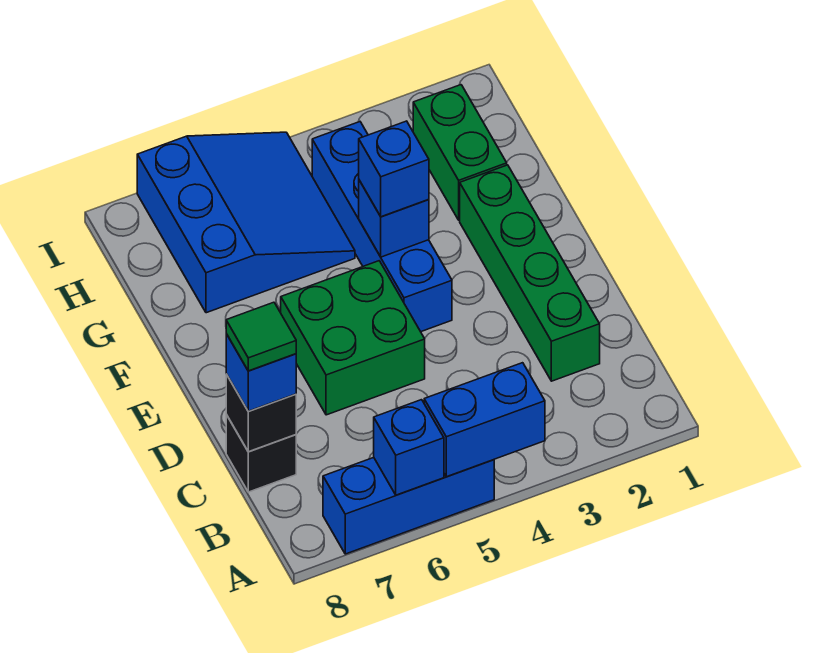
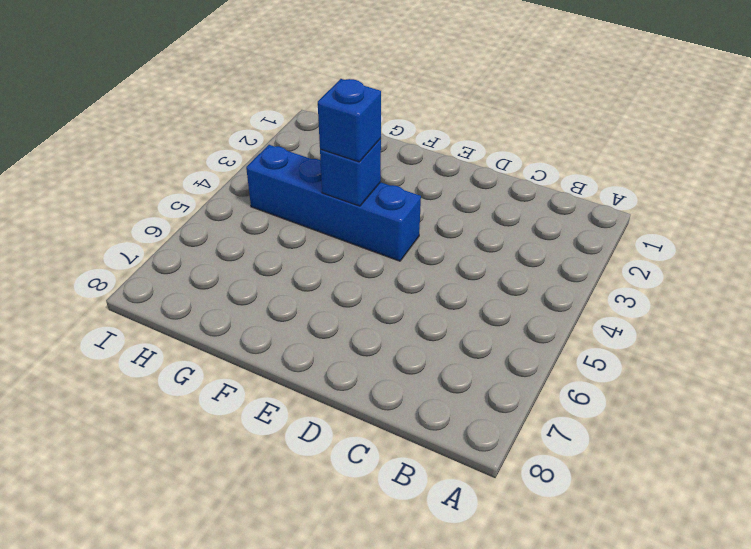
none -> blue brick A5:A7 level 1
none -> green brick C2:F2 level 1
none -> black brick C8 level 1

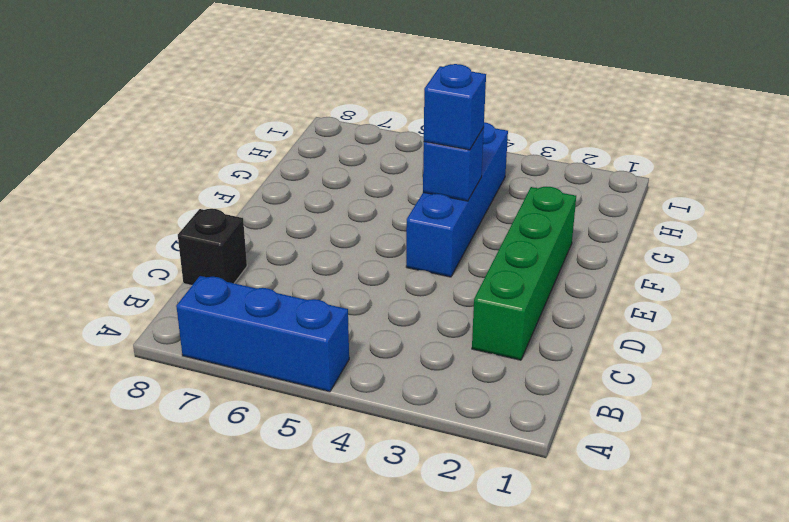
none -> green brick D5:E6 level 1
none -> green brick G2:H2 level 1
none -> blue slope G5:I7 level 1 top 7

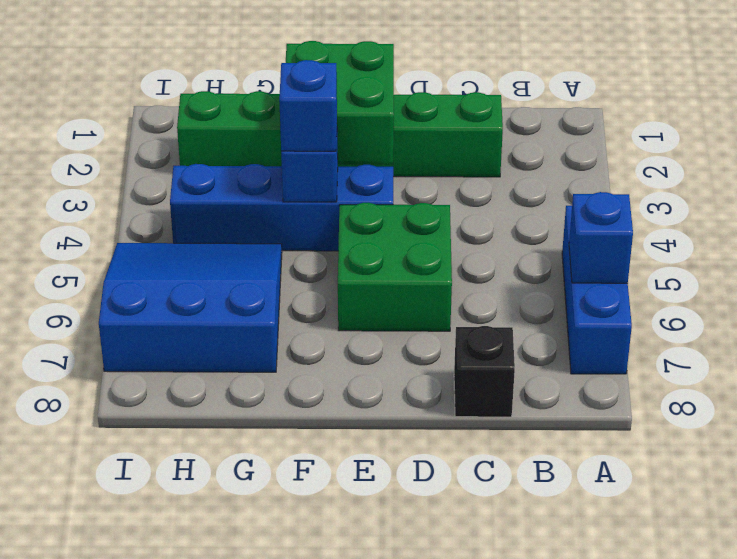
green brick E2:F3 level 2 -> none
none -> blue brick A4:A5 level 2
none -> black brick C8 level 2
none -> blue brick C8 level 3

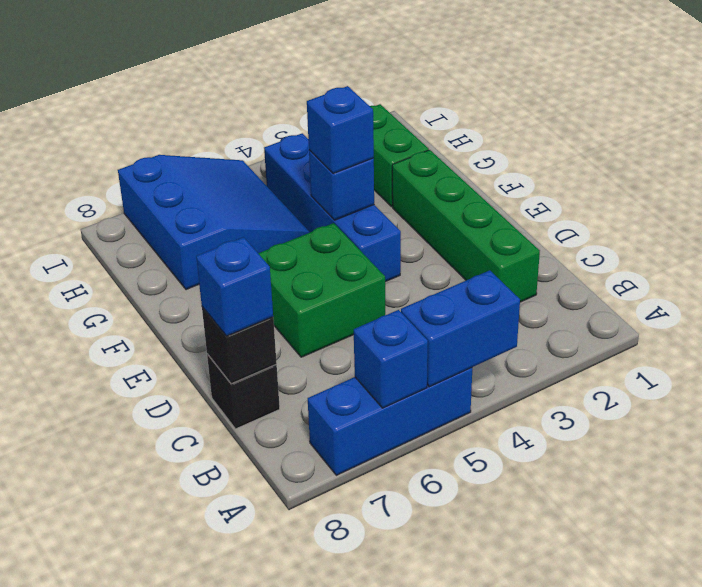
none -> green tile C8 level 4

